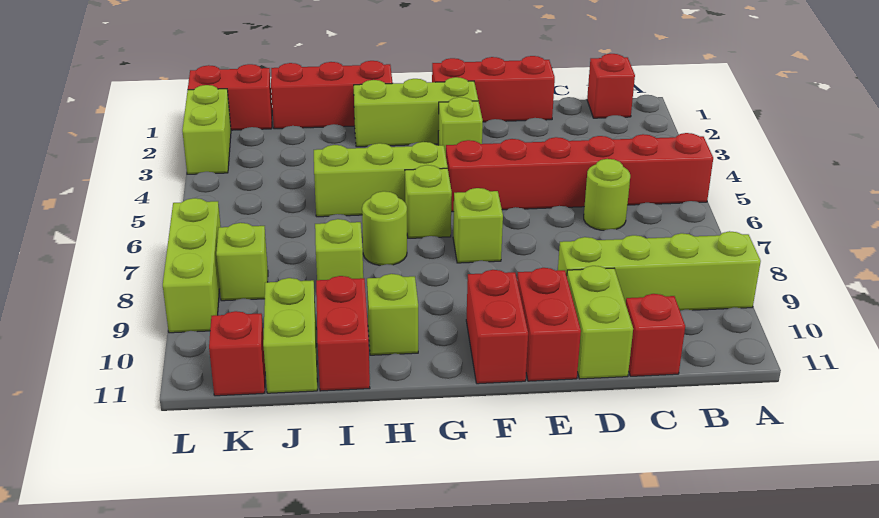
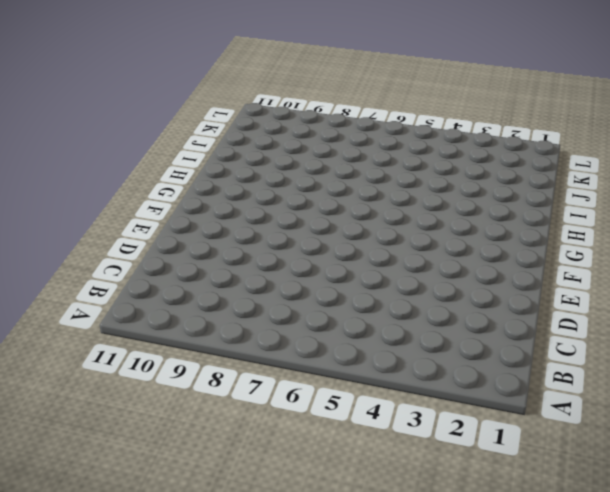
none -> red brick A5:F5 level 1
none -> lime brick A9:D9 level 1
none -> red brick B1 level 1

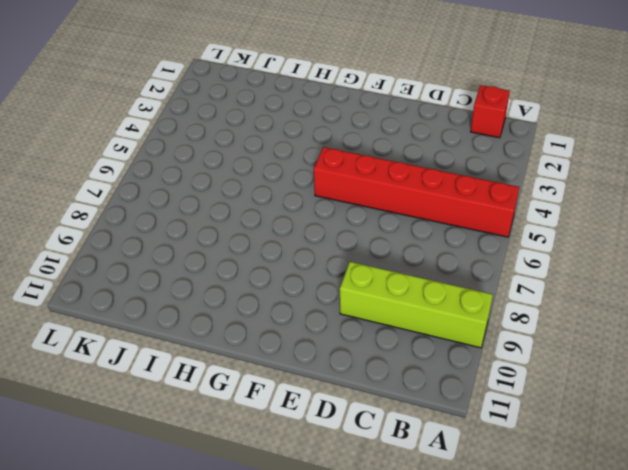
none -> lime round brick C6 level 1
none -> red brick C11 level 1
none -> red brick D1:F1 level 1

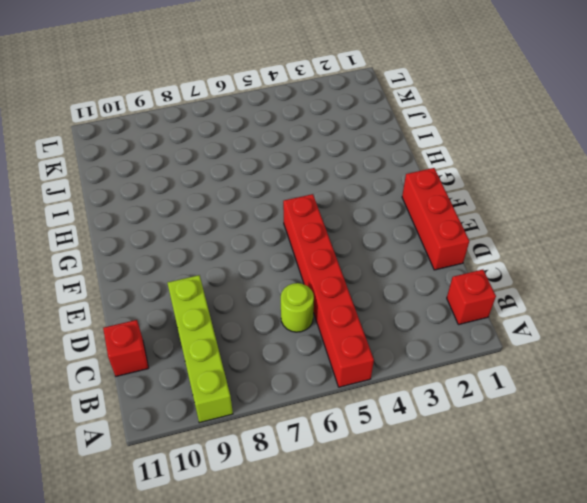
none -> lime brick D10:D11 level 1
none -> red brick E10:E11 level 1
none -> lime brick F2:H2 level 1

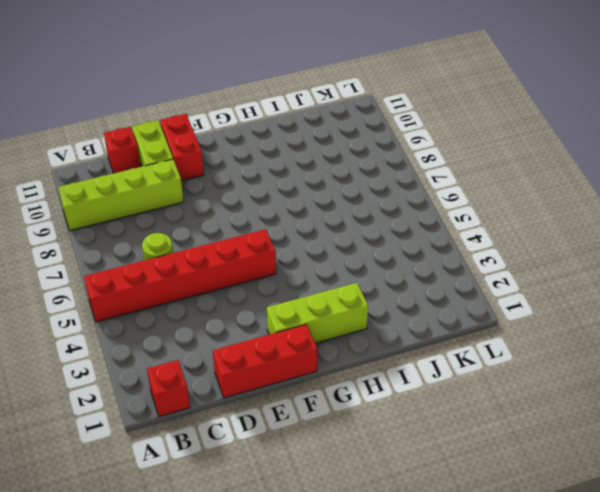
none -> lime brick F3 level 1
none -> lime brick F7 level 1
none -> red brick F10:F11 level 1

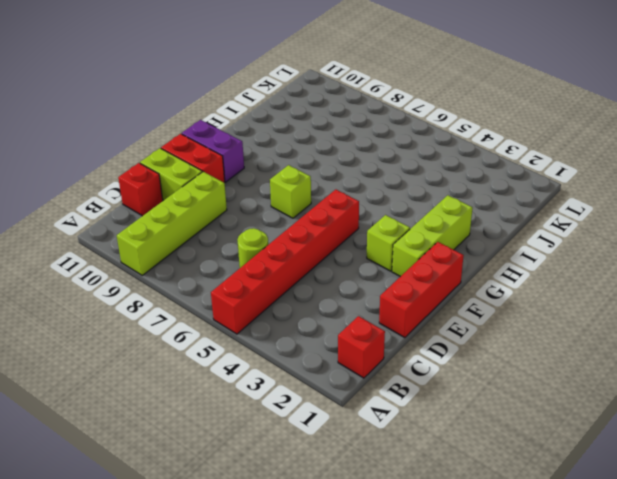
purple brick F10:F11 level 1 -> red brick F10:F11 level 1
none -> lime brick G5:I5 level 1
none -> lime brick G6 level 1
none -> red brick H1:J1 level 1

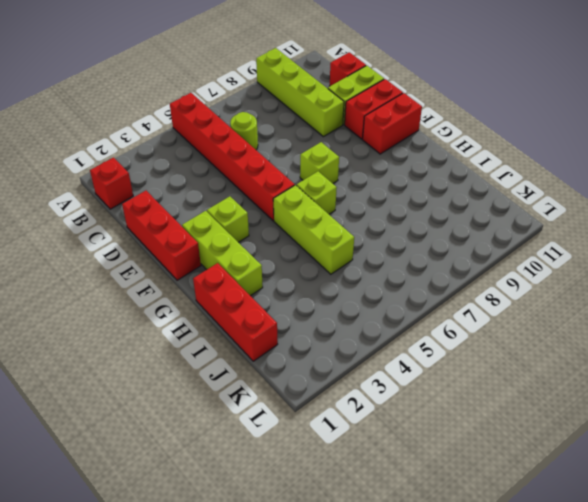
none -> lime round brick H7 level 1
none -> lime brick H10 level 1
none -> lime brick I8 level 1

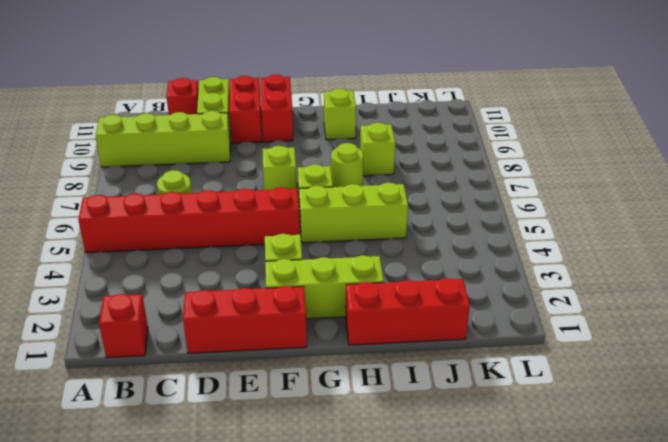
none -> red brick I10:I11 level 1
none -> lime brick J10:J11 level 1
none -> red brick K1:L1 level 1

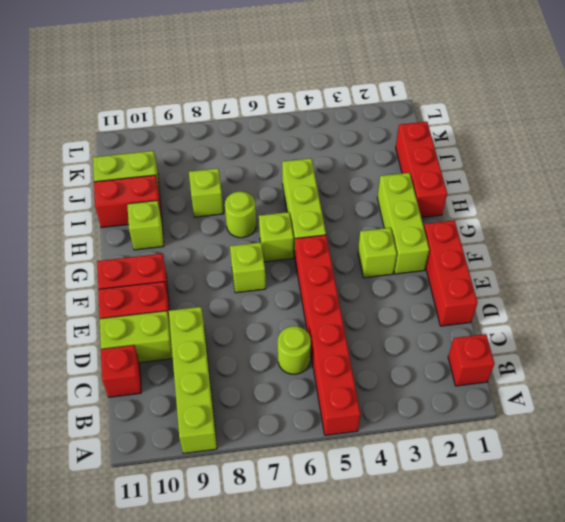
none -> red brick K1:L1 level 1
none -> lime brick K8 level 1
none -> red brick K11 level 1

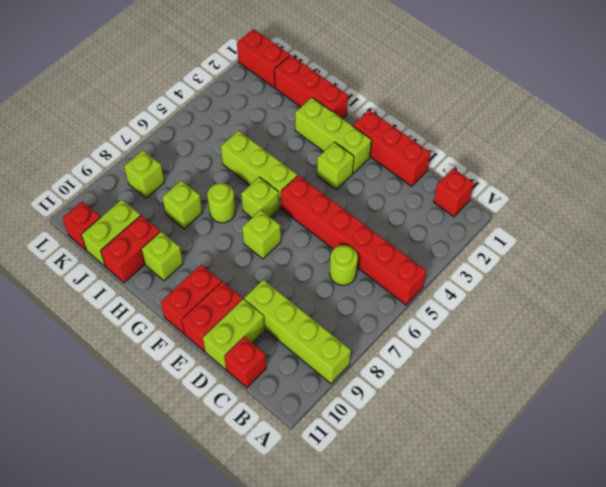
none -> lime brick L2:L3 level 1
none -> lime brick L7:L9 level 1

